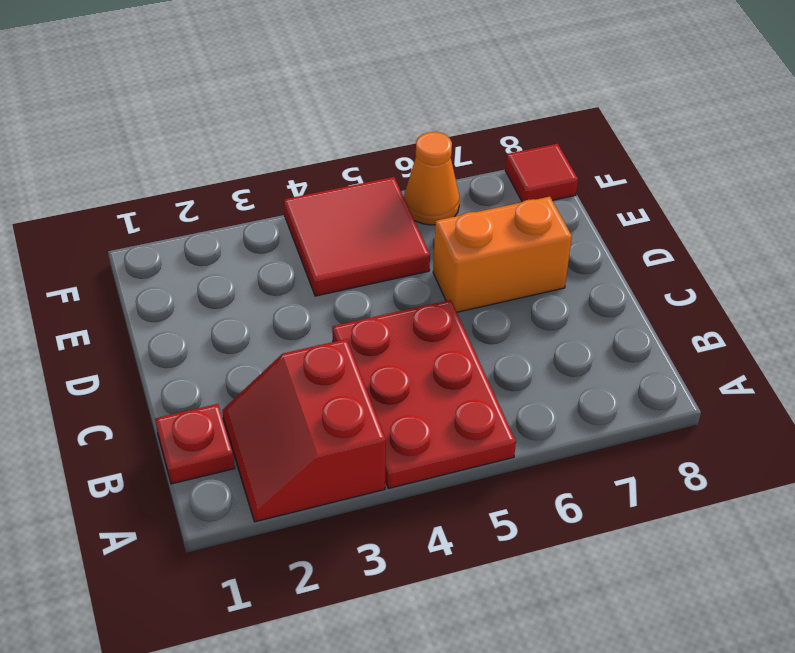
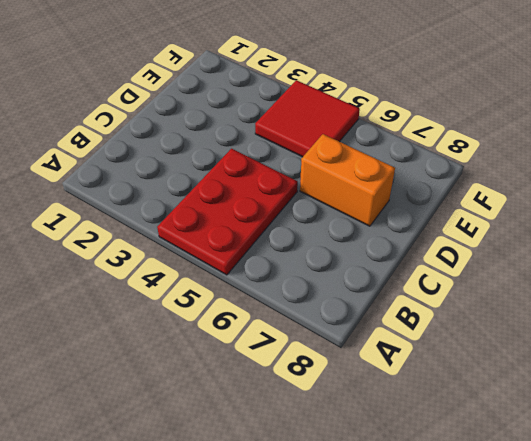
none -> red slope A2:B3 level 1 top 3
none -> red plate B1 level 1

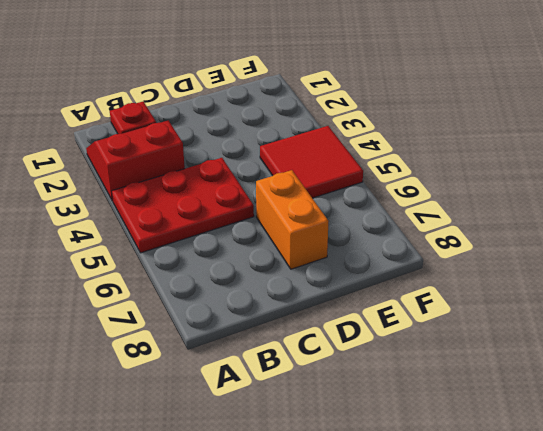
none -> orange cone F6 level 1
none -> red tile F8 level 1

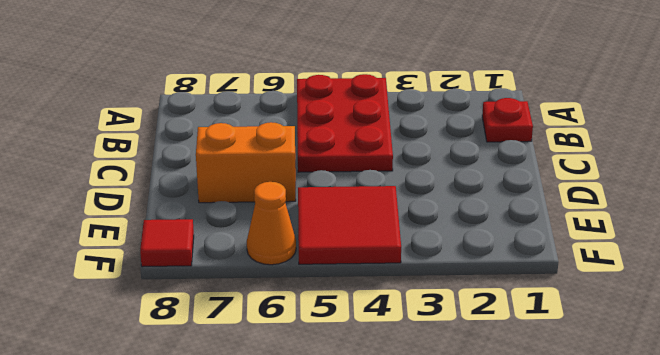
none -> red slope A2:B3 level 1 top 3

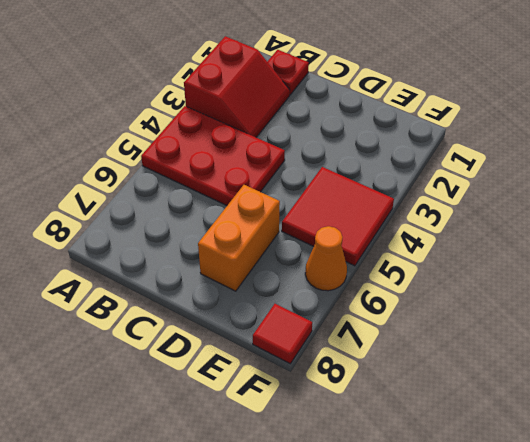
red slope A2:B3 level 1 top A -> red slope A2:B3 level 1 top 3

